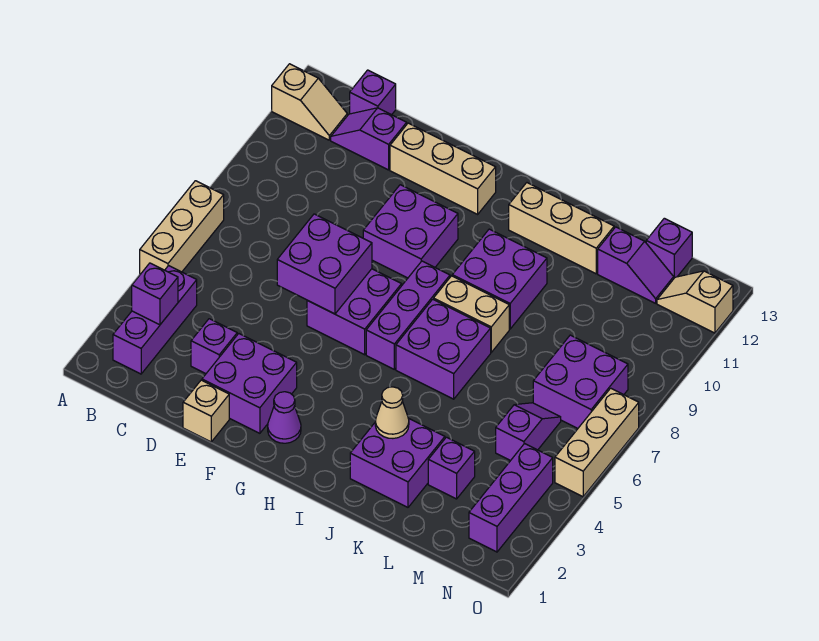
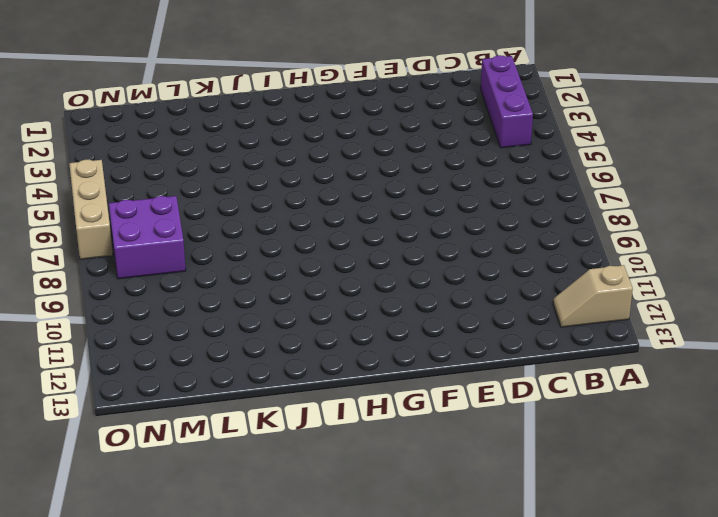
none -> tan brick A5:A7 level 1
none -> purple slope C12:D12 level 1 top D
none -> purple brick C13 level 1

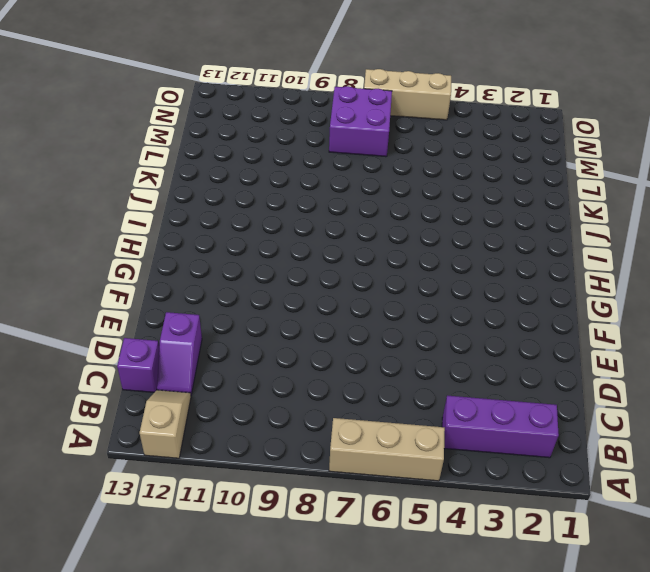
none -> purple brick D3 level 1
none -> tan brick E1 level 1
none -> purple brick E2:F3 level 1

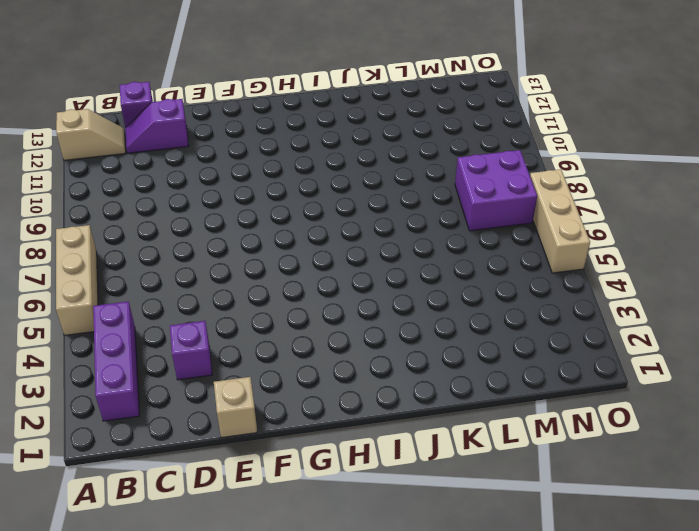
none -> purple brick E2:F3 level 1
none -> tan brick E12:G12 level 1
none -> purple brick F6:G7 level 1

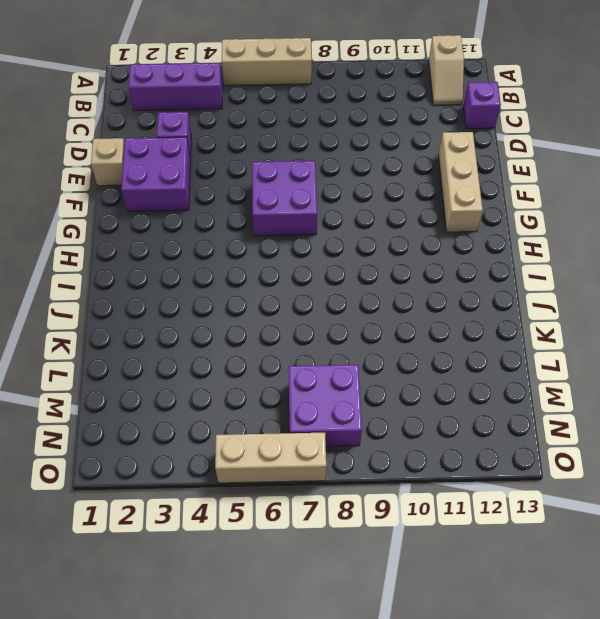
none -> purple slope C12:D12 level 1 top D
none -> purple brick F9:G10 level 1
none -> purple cone G2 level 1

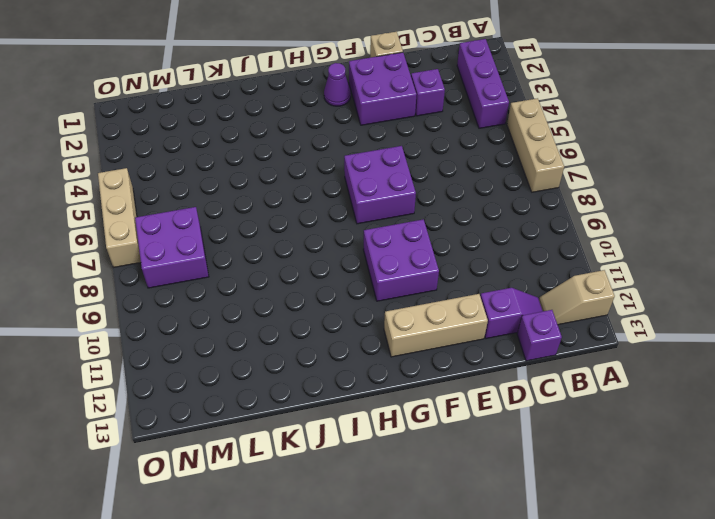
none -> purple brick H6:H8 level 1
none -> purple brick I6:J7 level 1
none -> tan brick I8:J8 level 1

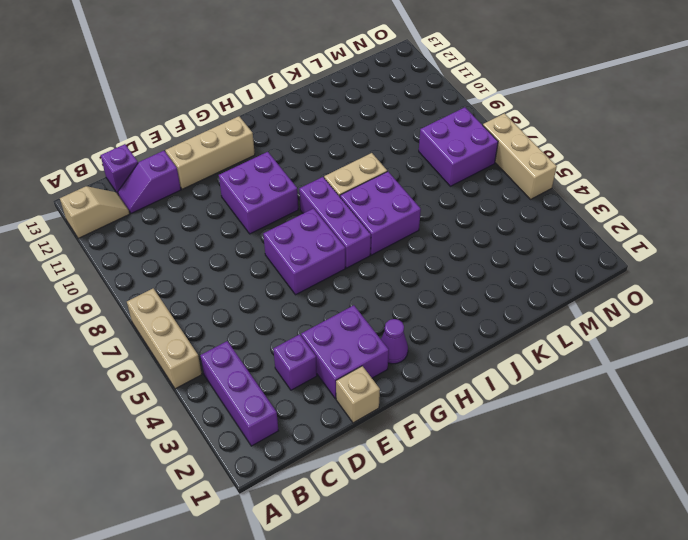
none -> purple brick I9:J10 level 1
none -> tan brick I12:K12 level 1
none -> purple brick J2:K3 level 1

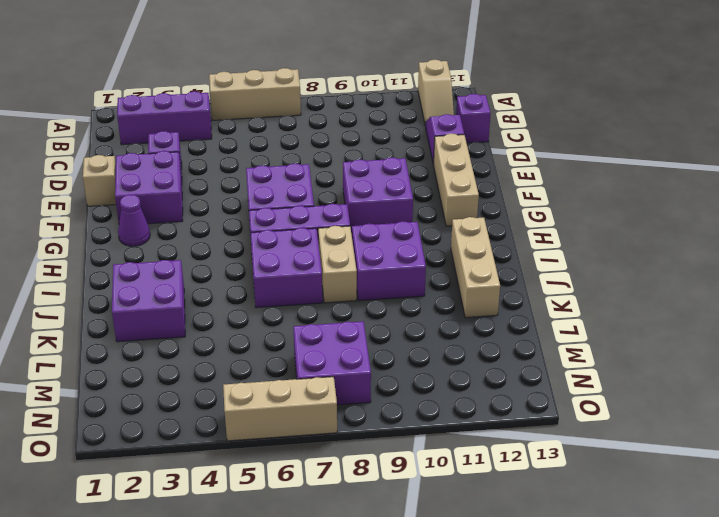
none -> purple brick L3 level 1
none -> purple slope L12:M12 level 1 top L
none -> purple slope M5:M6 level 1 top 5

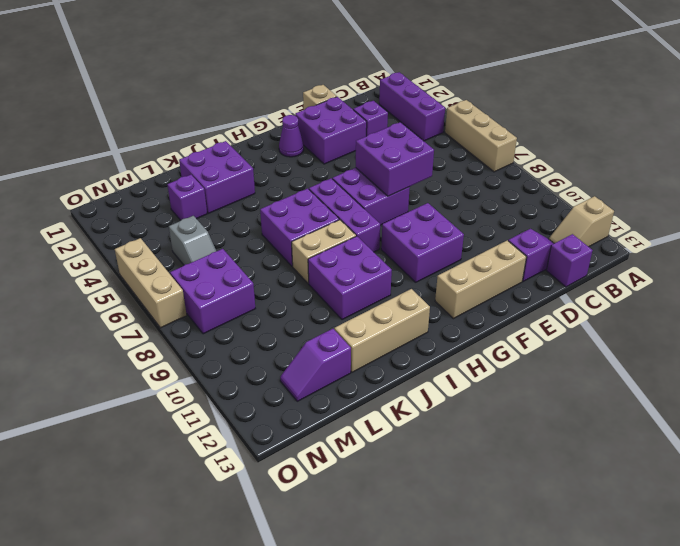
grey slope M5:M6 level 1 top 5 -> purple slope M5:M6 level 1 top 5
none -> purple brick M13 level 1
none -> purple brick N2:N4 level 1
none -> tan slope N12:O12 level 1 top O

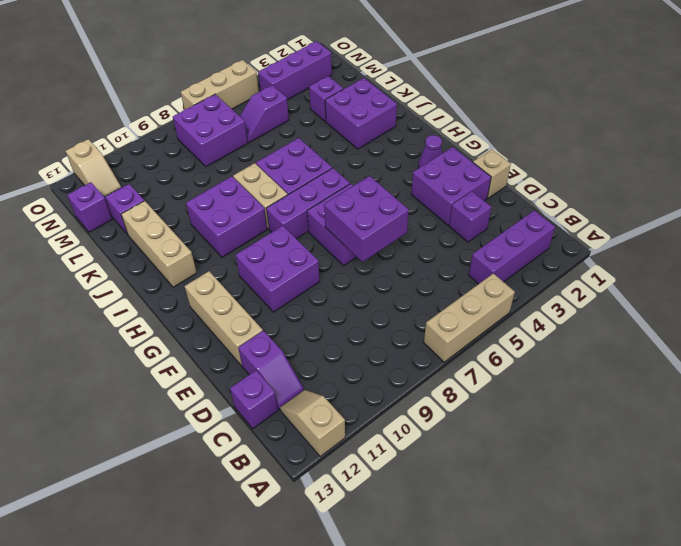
none -> purple brick B3 level 2
none -> tan cone J3 level 2

